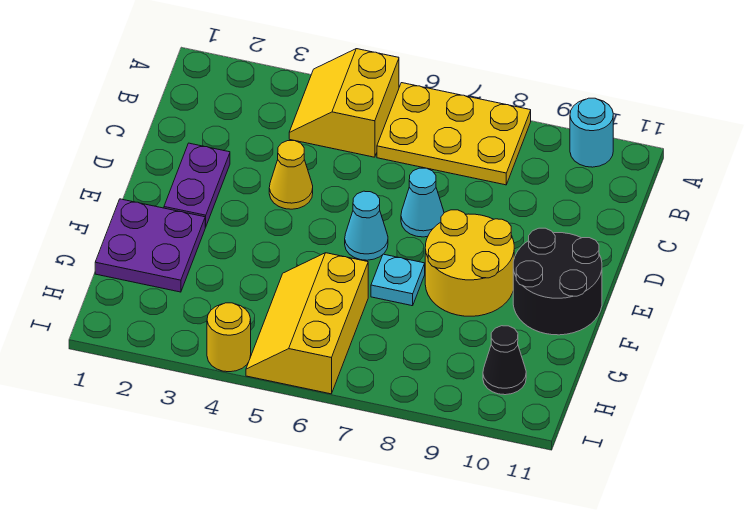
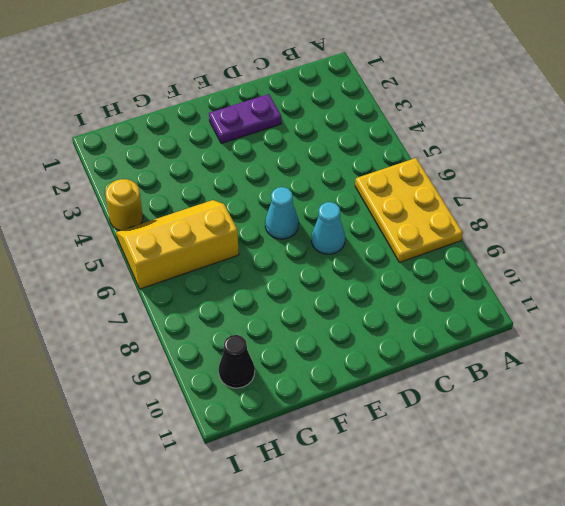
none -> yellow slope A4:B5 level 1 top 5
none -> cyan round brick A10 level 1
none -> yellow cone D4 level 1

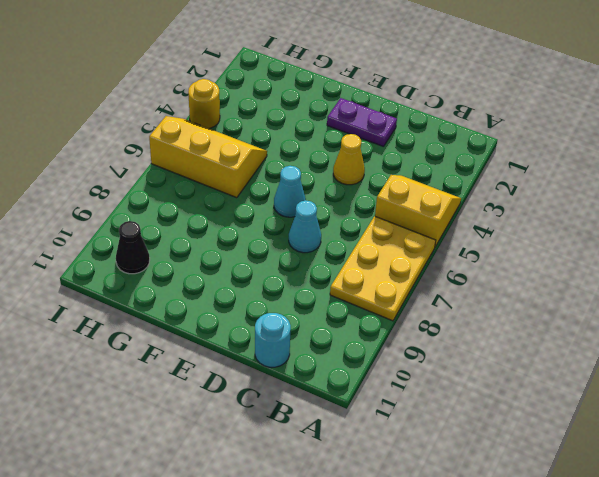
cyan round brick C11 level 1 -> cyan round brick A10 level 1
none -> yellow round brick E8:F9 level 1
none -> black round brick E10:F11 level 1
none -> purple plate F1:G2 level 1

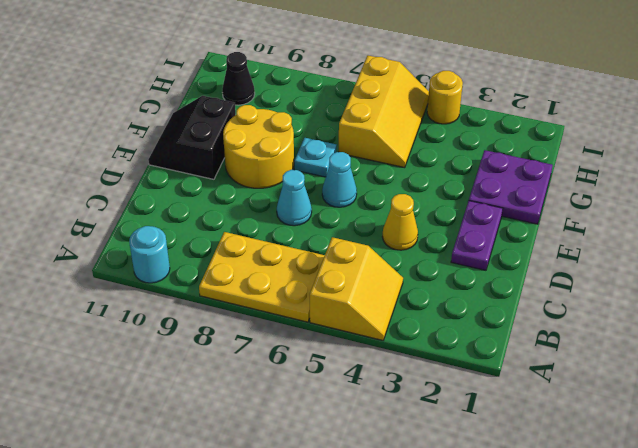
black slope E10:F11 level 1 top 10 -> black round brick E10:F11 level 1

